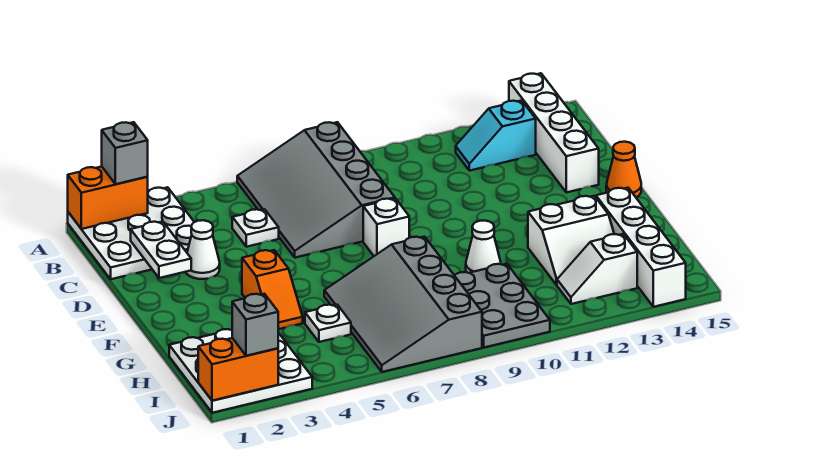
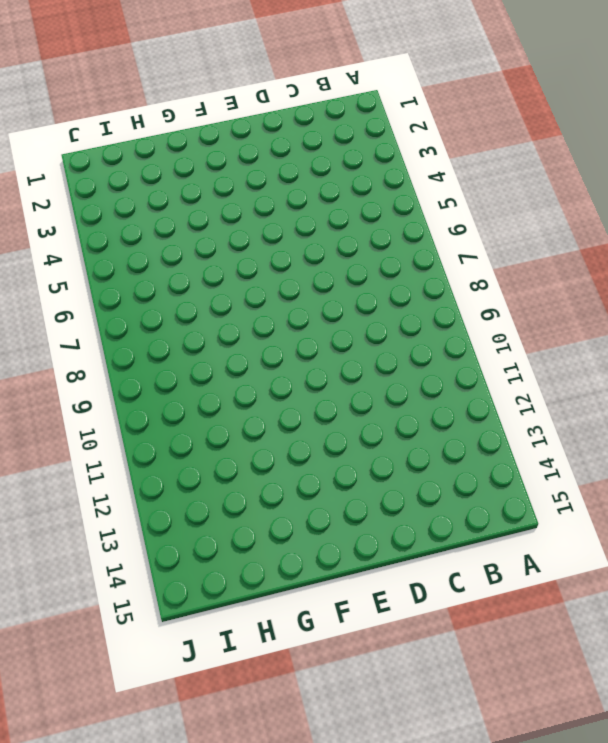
none -> white plate A1:C3 level 1
none -> grey slope A6:D8 level 1 top 8
none -> white brick A14:D14 level 1

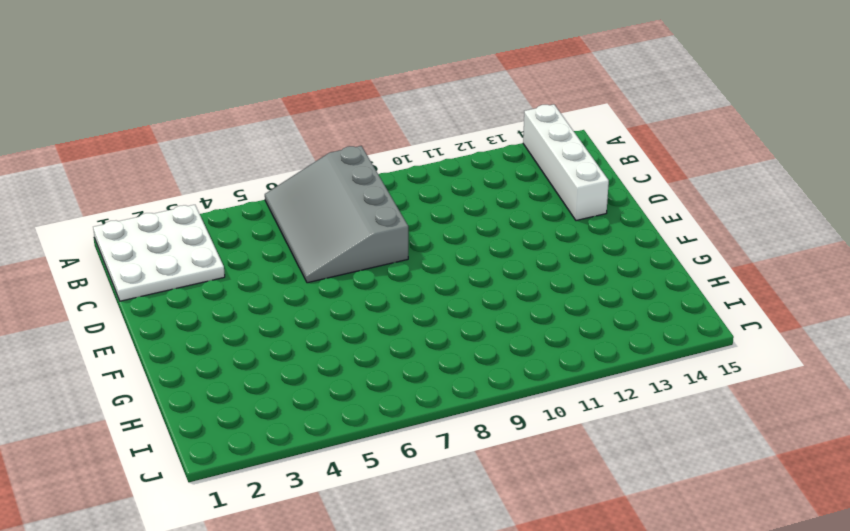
none -> cyan slope B12:B13 level 1 top 13
none -> white plate C5 level 1
none -> white cone D3 level 1

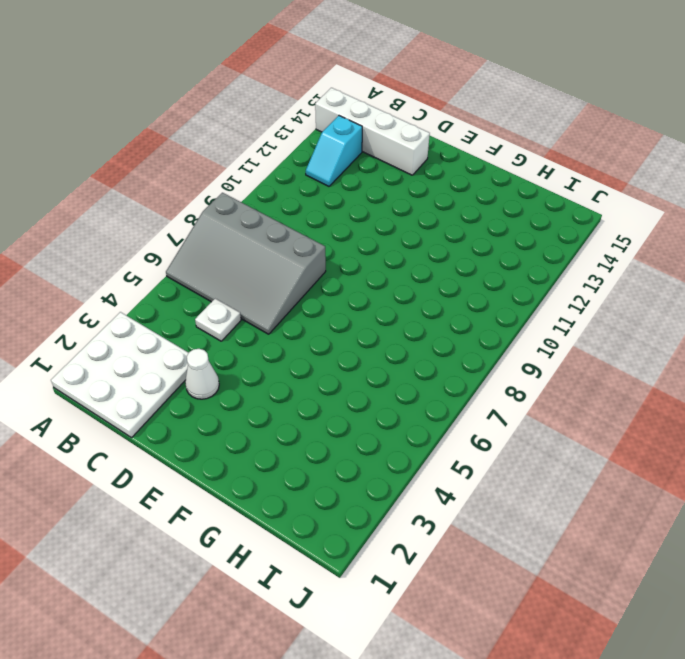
none -> white brick E8 level 1
none -> orange cone E15 level 1
none -> orange slope F4:G4 level 1 top F

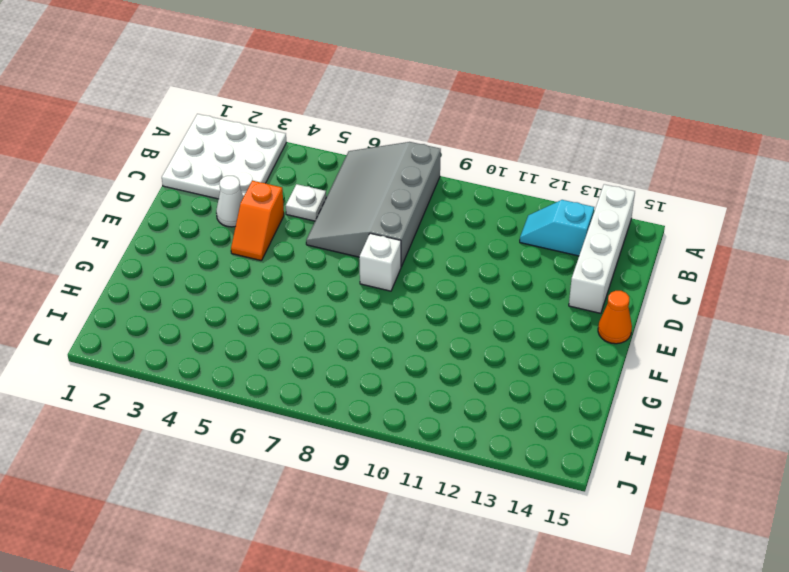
orange slope D4:E4 level 1 top D -> orange slope F4:G4 level 1 top F
none -> grey slope G6:J8 level 1 top 8
none -> white cone G10 level 1
none -> white slope G12:H13 level 1 top G

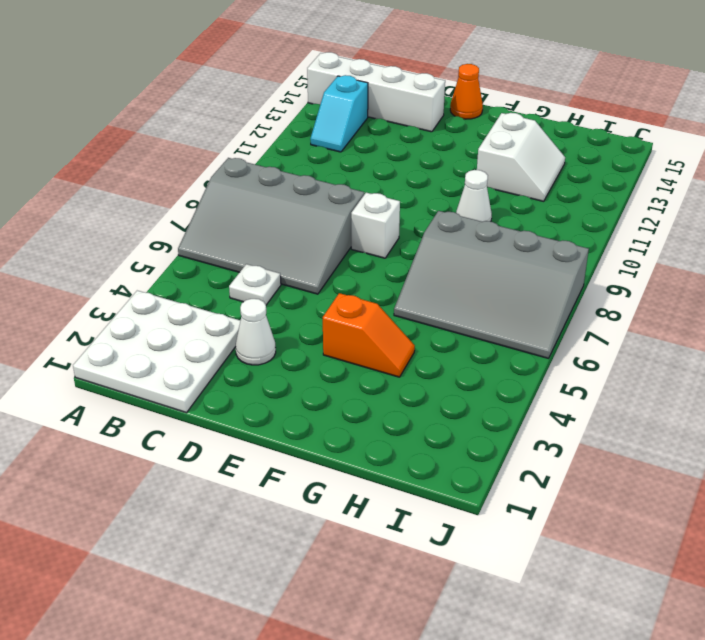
none -> white brick G14:J14 level 1
none -> white plate H1:J3 level 1
none -> white plate H5 level 1

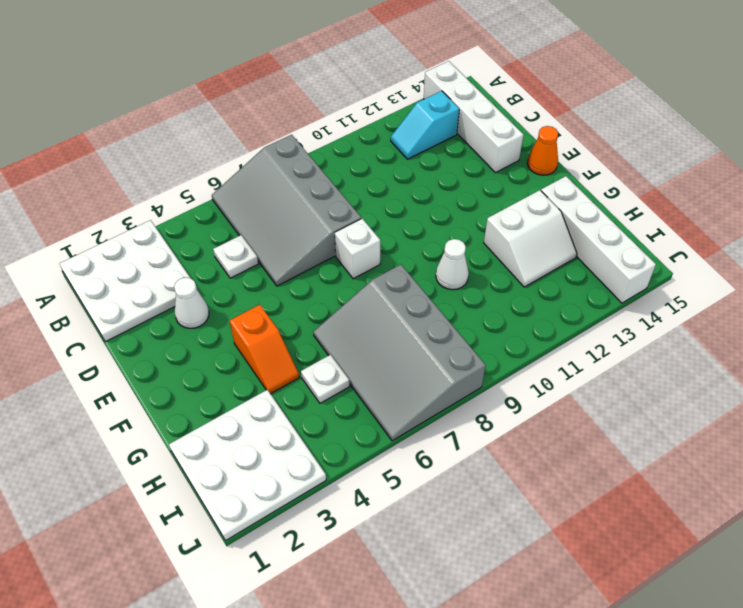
none -> grey plate H9:J10 level 1
none -> white slope I12:I13 level 1 top 13
none -> orange brick A1:A2 level 2

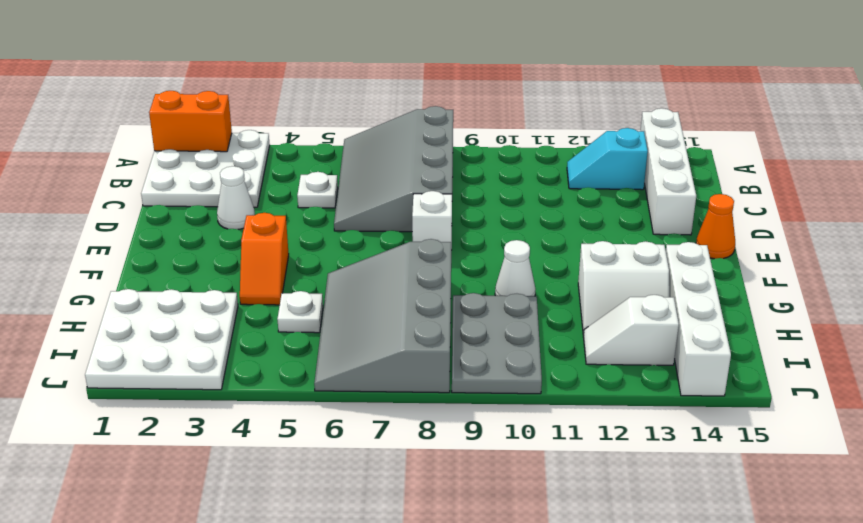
none -> white plate C2:D2 level 2
none -> orange brick J1:J2 level 2
none -> grey brick A2 level 3

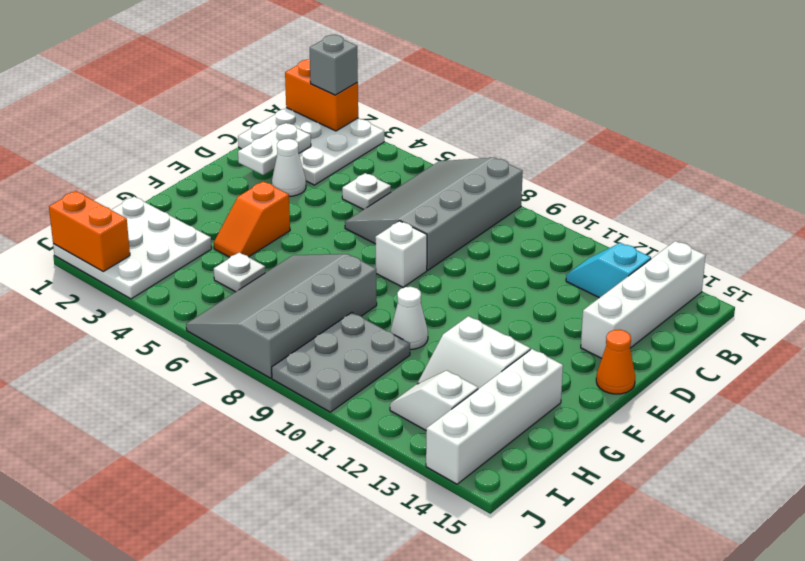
none -> grey brick J2 level 3

